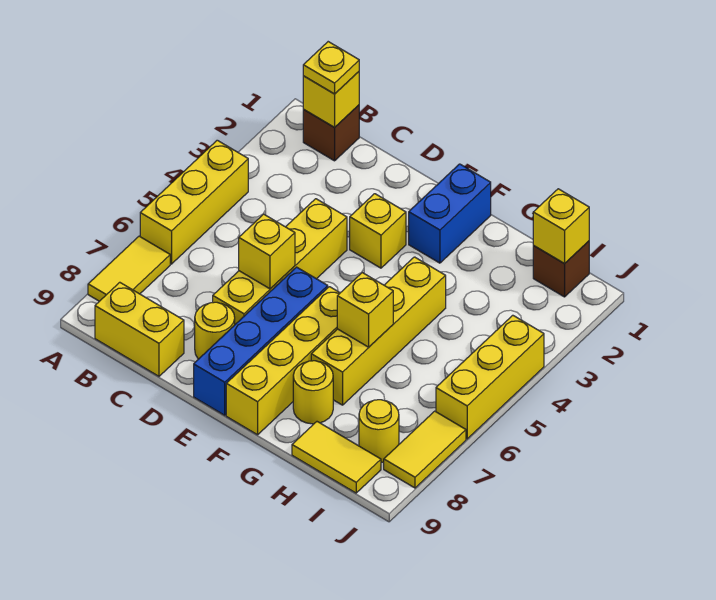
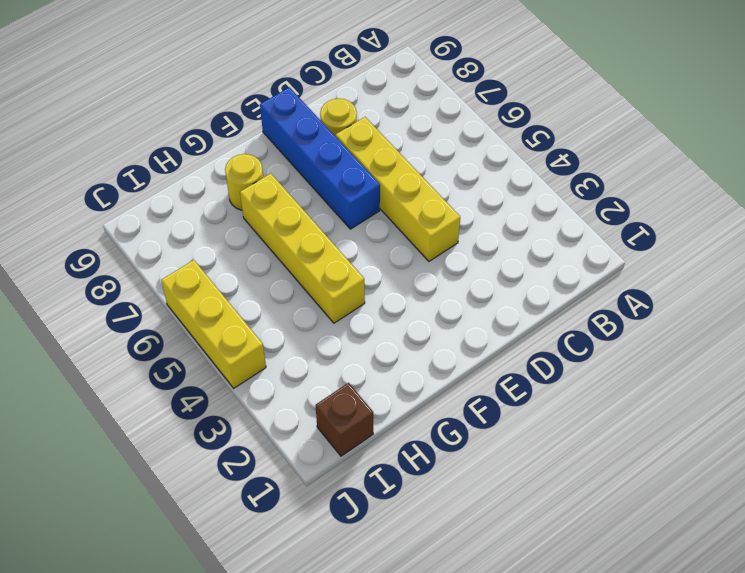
none -> yellow brick A4:A6 level 1
none -> yellow tile A7:A8 level 1
none -> brown brick B1 level 1

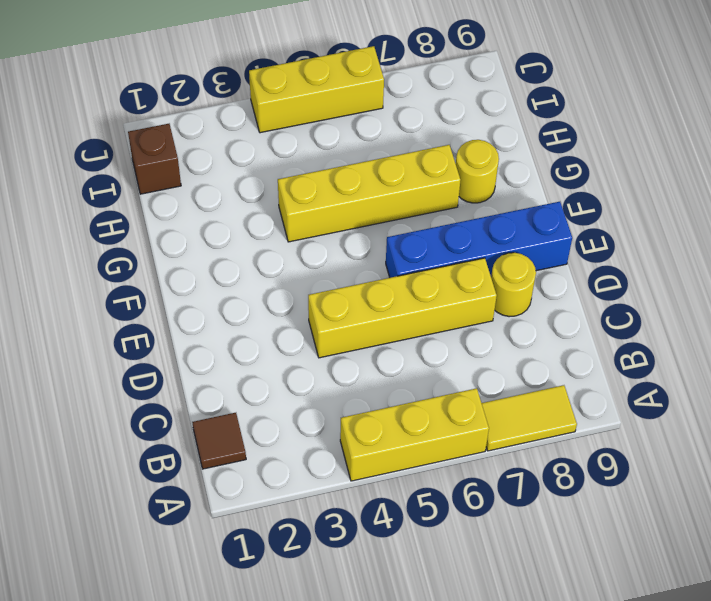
brown tile B1 level 1 -> brown brick B1 level 1
none -> yellow brick B9:C9 level 1
none -> yellow brick E3 level 1
none -> blue brick F1:F2 level 1

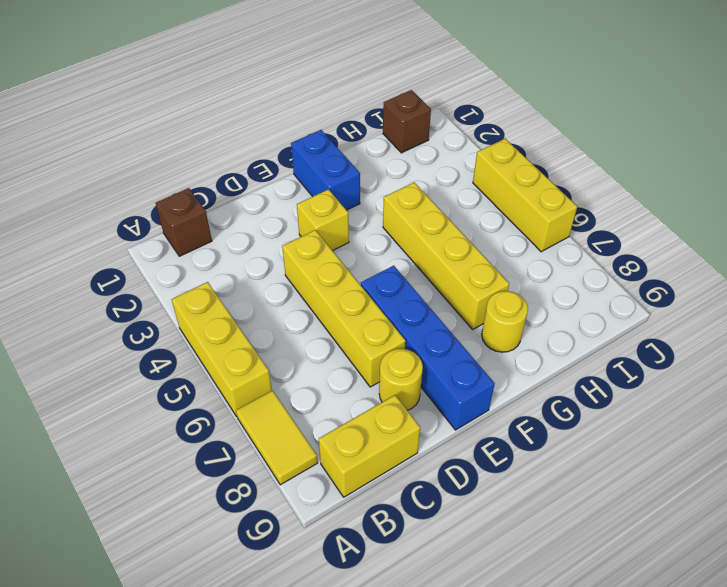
none -> yellow brick F6:F9 level 1
none -> yellow tile H9:I9 level 1
none -> yellow round brick I8 level 1

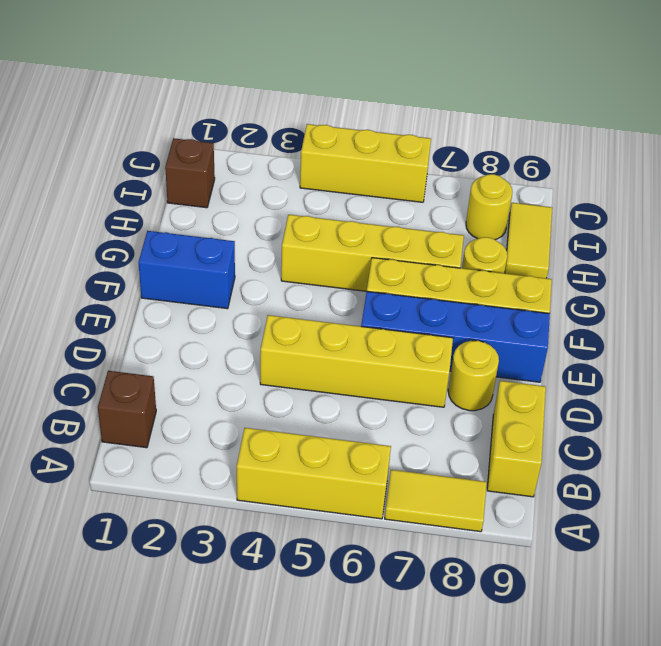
none -> yellow brick E3 level 1
none -> yellow tile J7:J8 level 1
none -> yellow brick B1 level 2

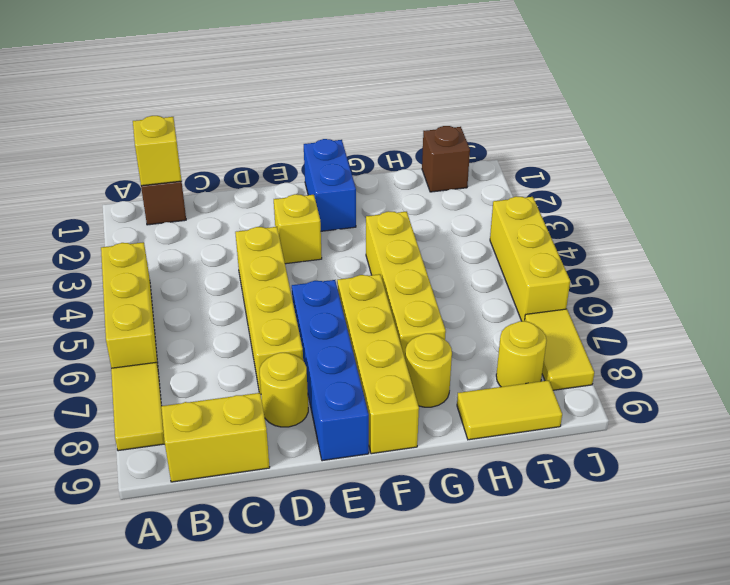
none -> yellow brick D6 level 2
none -> yellow brick G6 level 2
none -> yellow brick I1 level 2

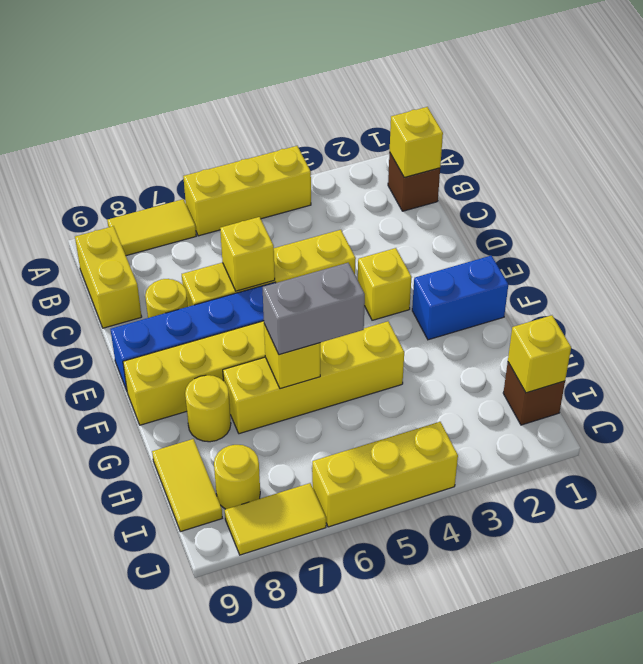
grey brick G5:G6 level 3 -> none
none -> yellow plate B1 level 3

